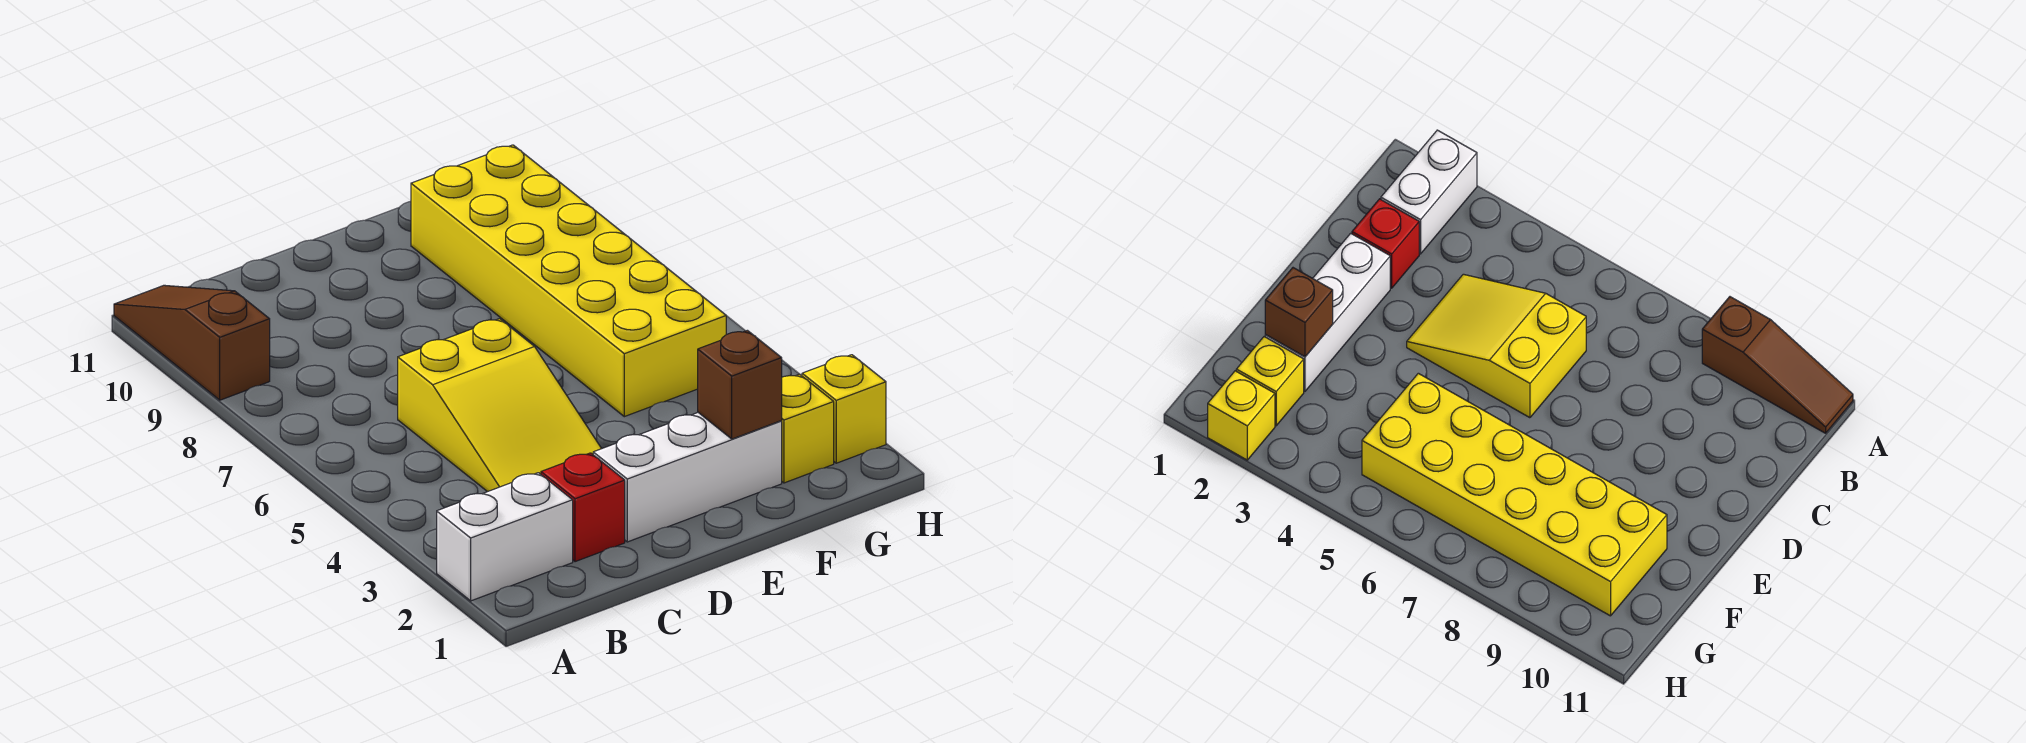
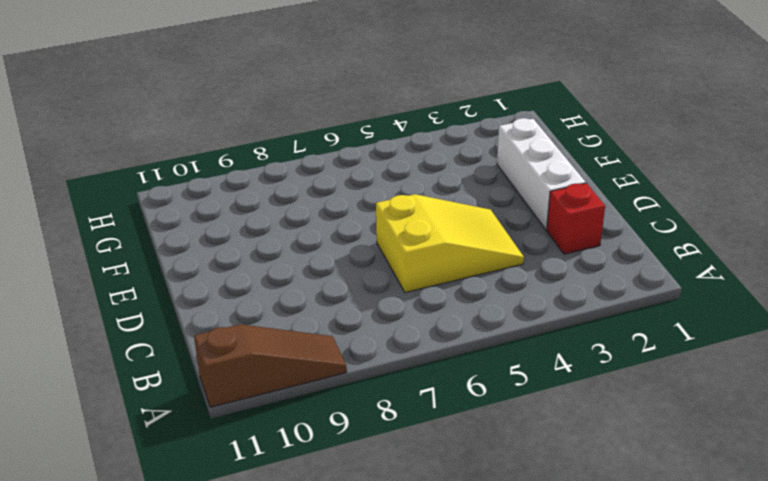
brown slope A9:A11 level 1 top 11 -> brown slope A9:A11 level 1 top 9
none -> white brick A2:B2 level 1
none -> yellow brick F5:G10 level 1

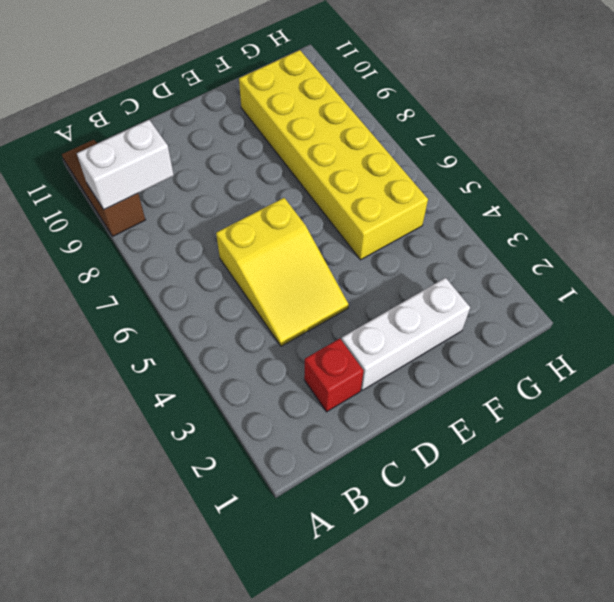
white brick A9:B9 level 2 -> white brick A2:B2 level 1
none -> yellow brick G2 level 1
none -> yellow brick H2 level 1

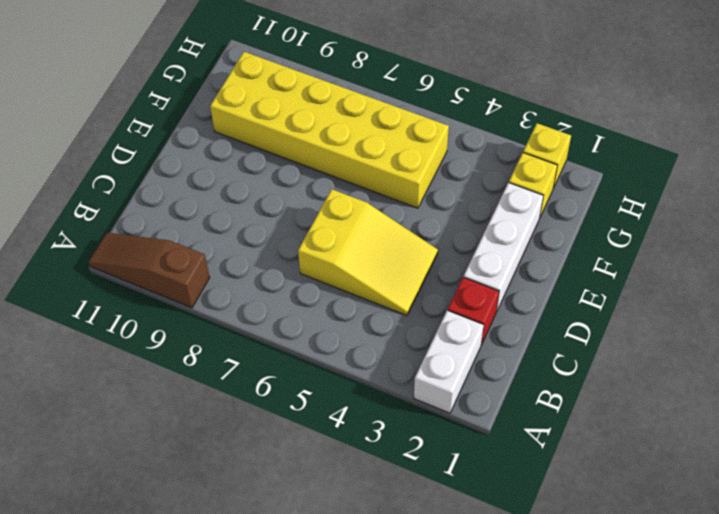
none -> brown brick F2 level 2

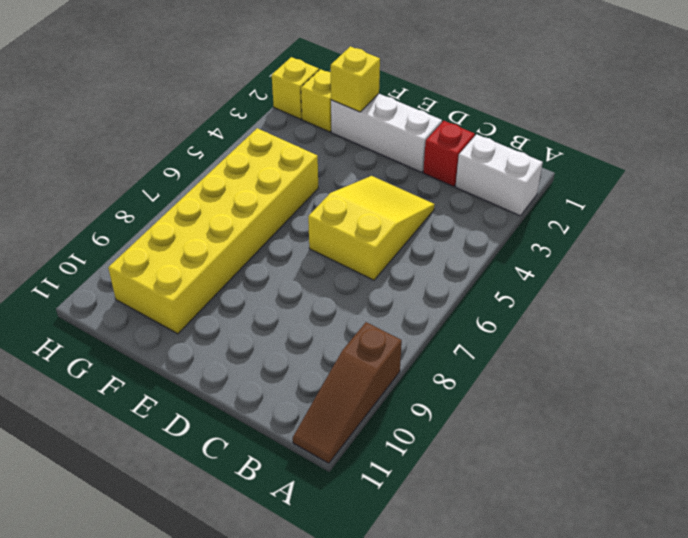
yellow brick F2 level 2 -> brown brick F2 level 2

